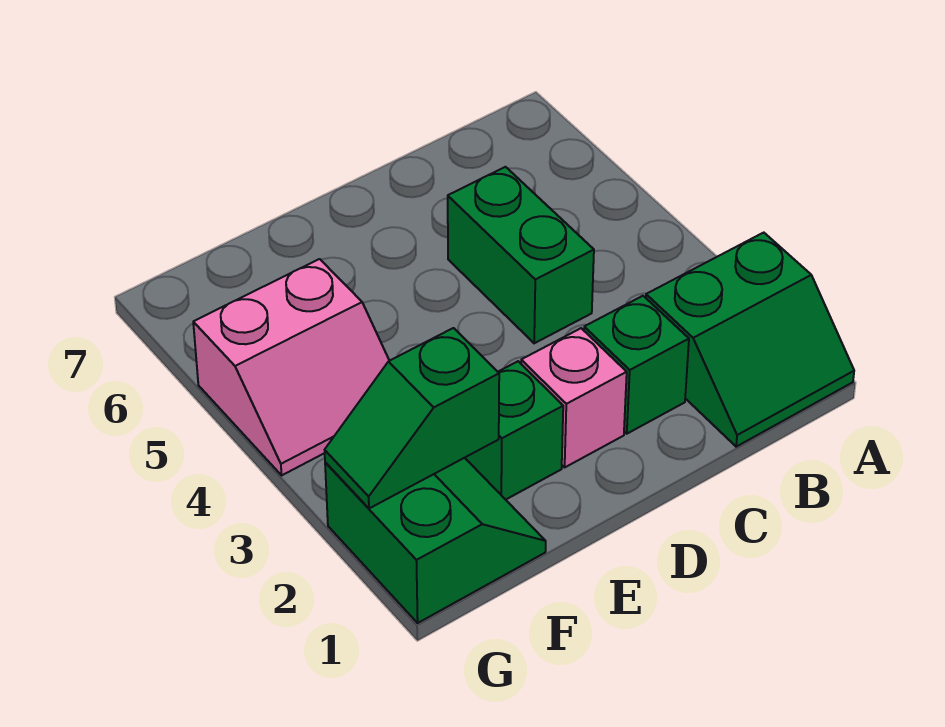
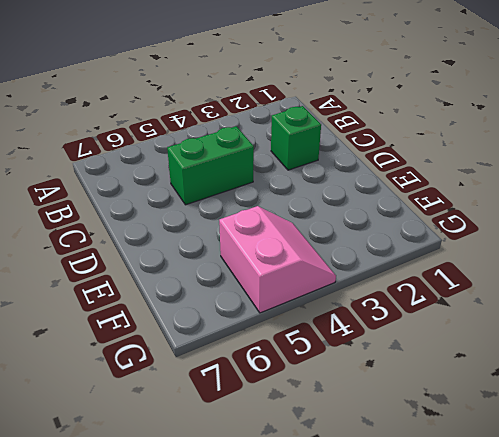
none -> green slope A1:B2 level 1 top 2
none -> pink brick D2 level 1

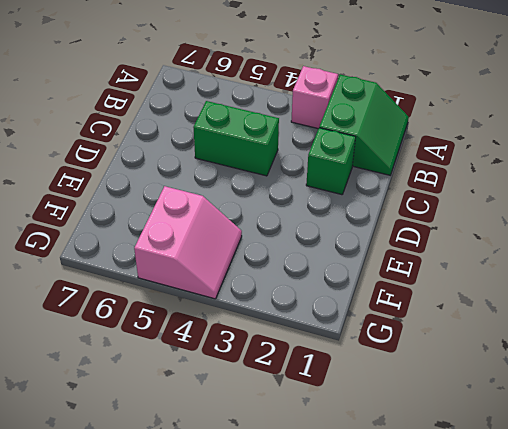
pink brick A3 level 1 -> pink brick D2 level 1
none -> green brick E2 level 1
none -> green slope F1:G2 level 1 top G

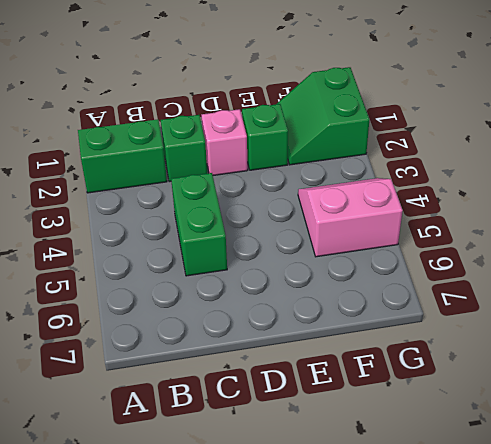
none -> green slope F2:G2 level 2 top F

